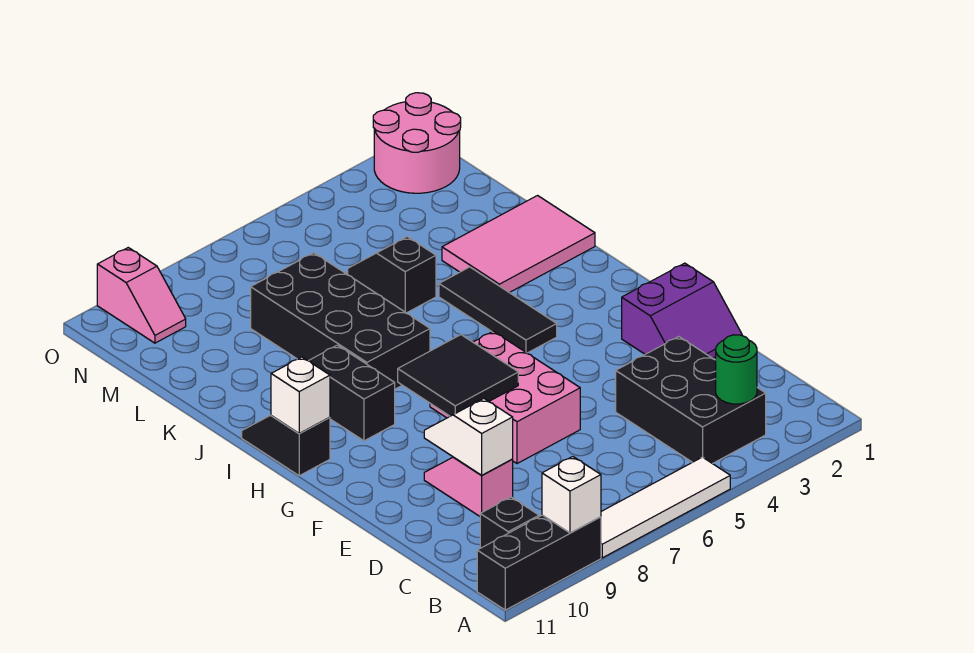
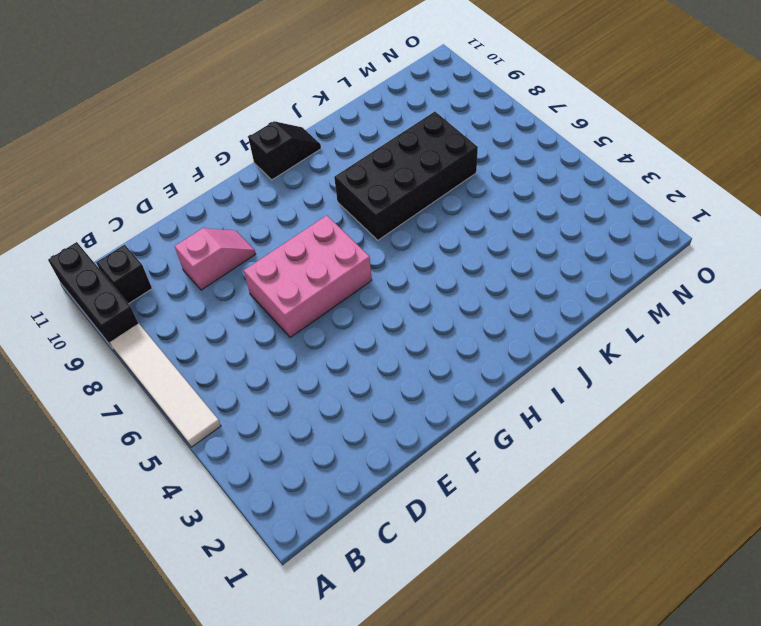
none -> black brick B3:D4 level 1
none -> purple slope E1:F2 level 1 top F
none -> black tile H4:J4 level 1

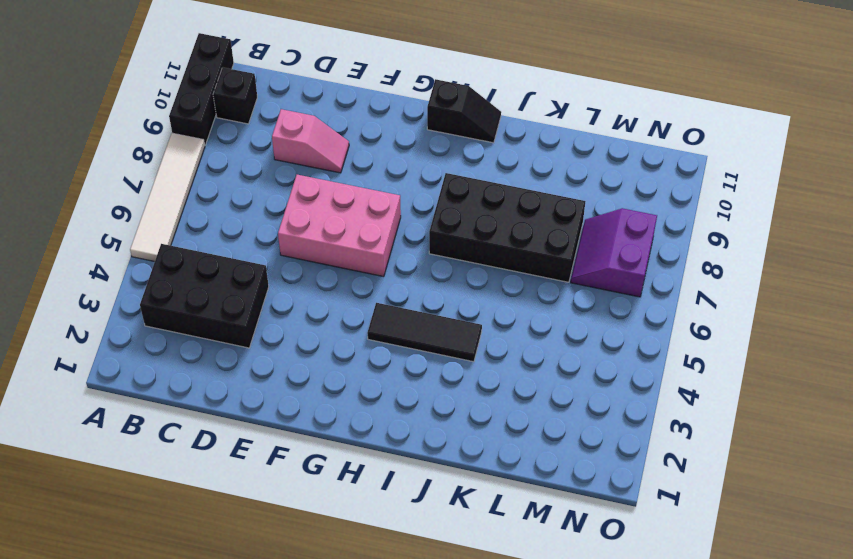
purple slope M7:N8 level 1 top N -> purple slope E1:F2 level 1 top F
none -> black brick H9:I9 level 1
none -> pink tile J1:K3 level 1
none -> black slope K5:L5 level 1 top K

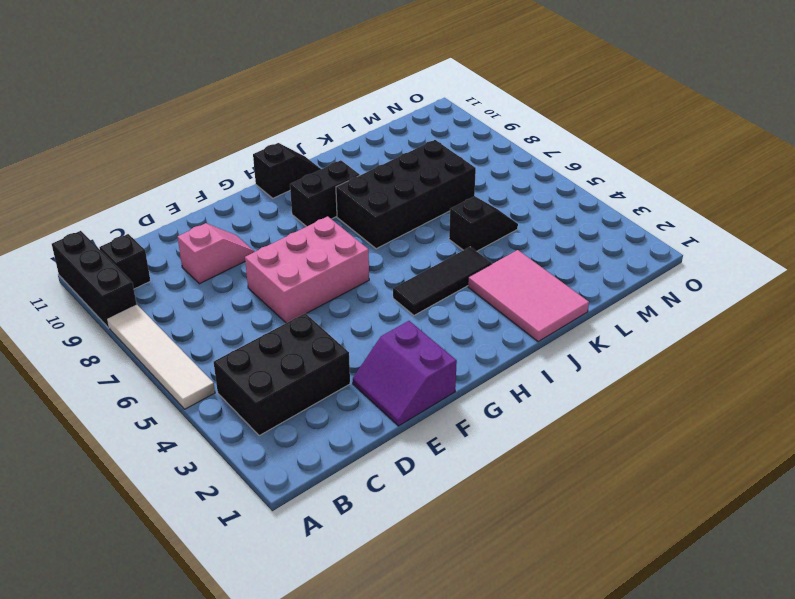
none -> pink round brick N1:O2 level 1
none -> pink slope N10:O10 level 1 top O
none -> white brick A9 level 2

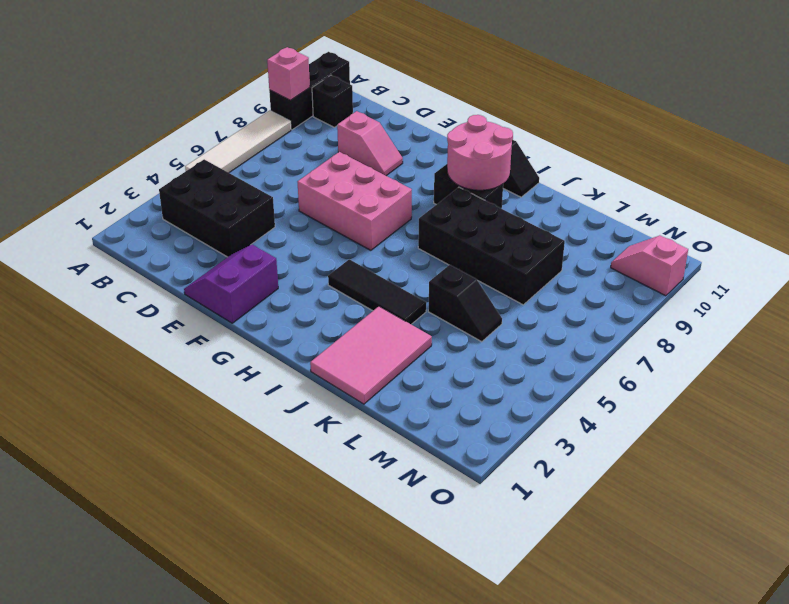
pink brick A9 level 2 -> white brick A9 level 2
pink round brick H9:I10 level 2 -> pink round brick N1:O2 level 1
none -> green round brick B3 level 2
none -> white slope D9:E9 level 2 top D
none -> black tile F7:G8 level 2

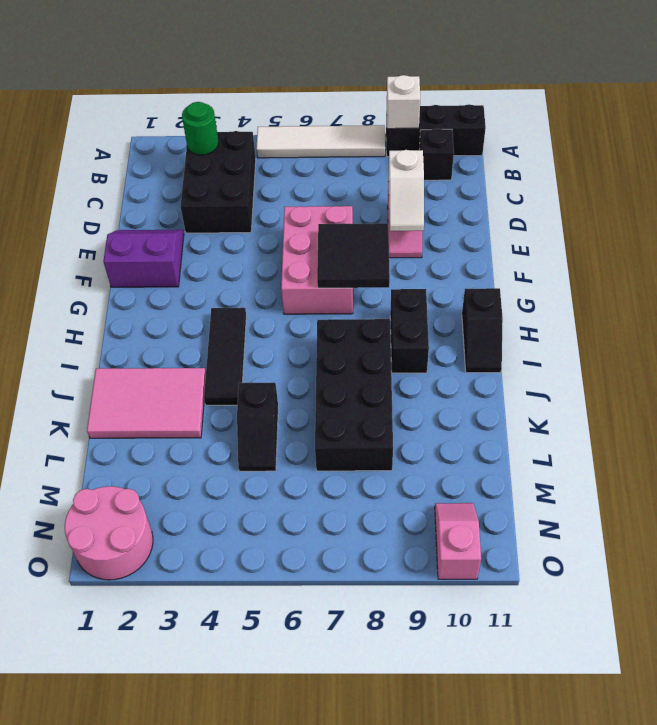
none -> white brick H11 level 2

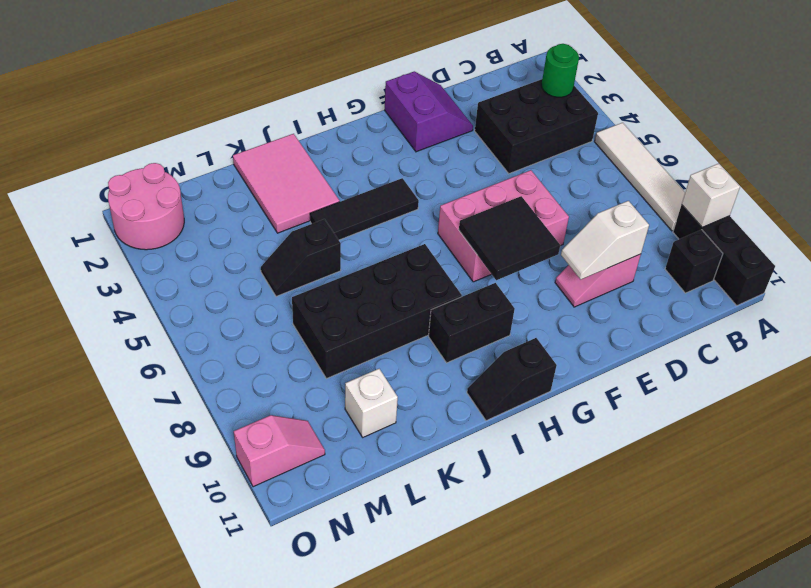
white brick L10 level 1 -> white brick H11 level 2

